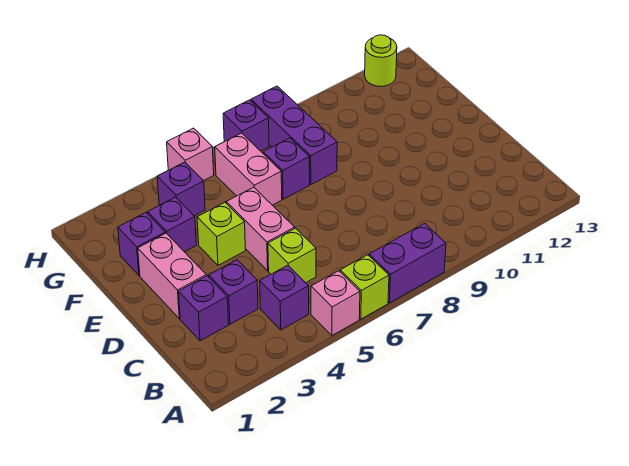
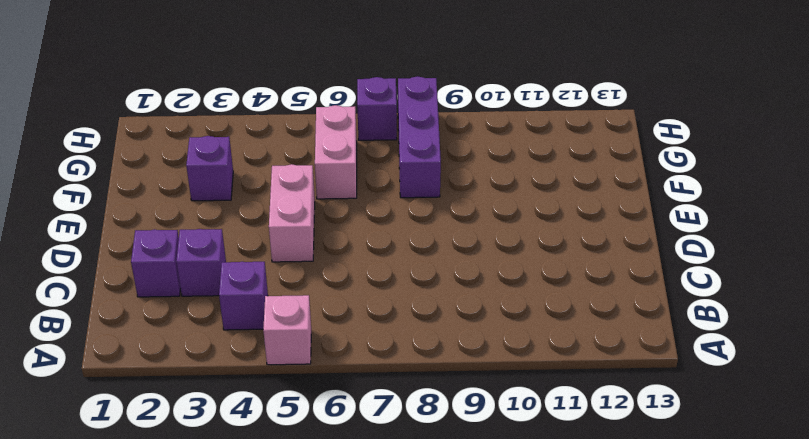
none -> lime brick A6 level 1
none -> purple brick A7:A8 level 1
none -> lime brick C5 level 1

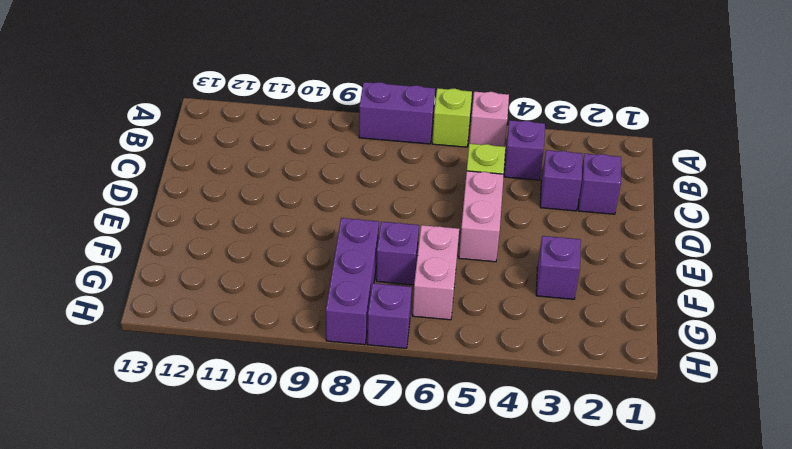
none -> pink brick D2:E2 level 1
none -> lime brick E4 level 1
none -> purple brick F2 level 1

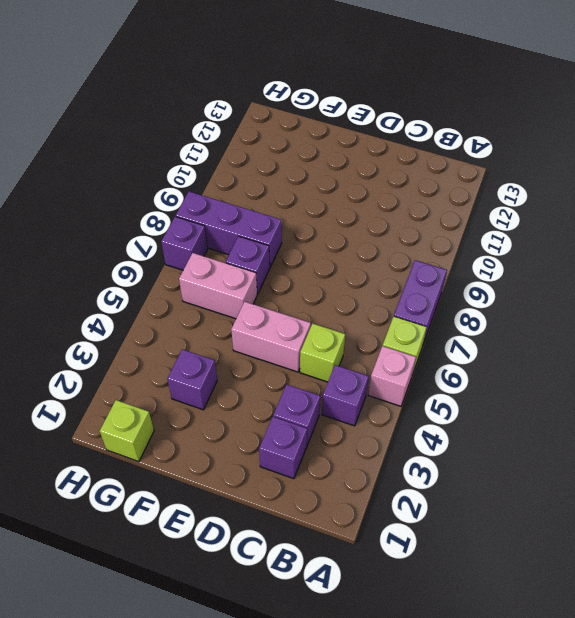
lime brick G1 level 1 -> lime brick E4 level 1
none -> pink brick D2:E2 level 1
none -> purple brick F2 level 1
none -> purple brick G4 level 1

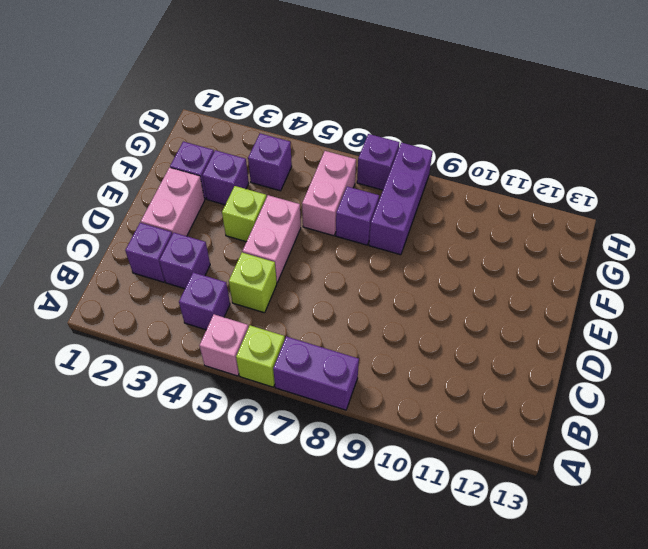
none -> pink brick H5 level 1
none -> lime round brick H12 level 1

